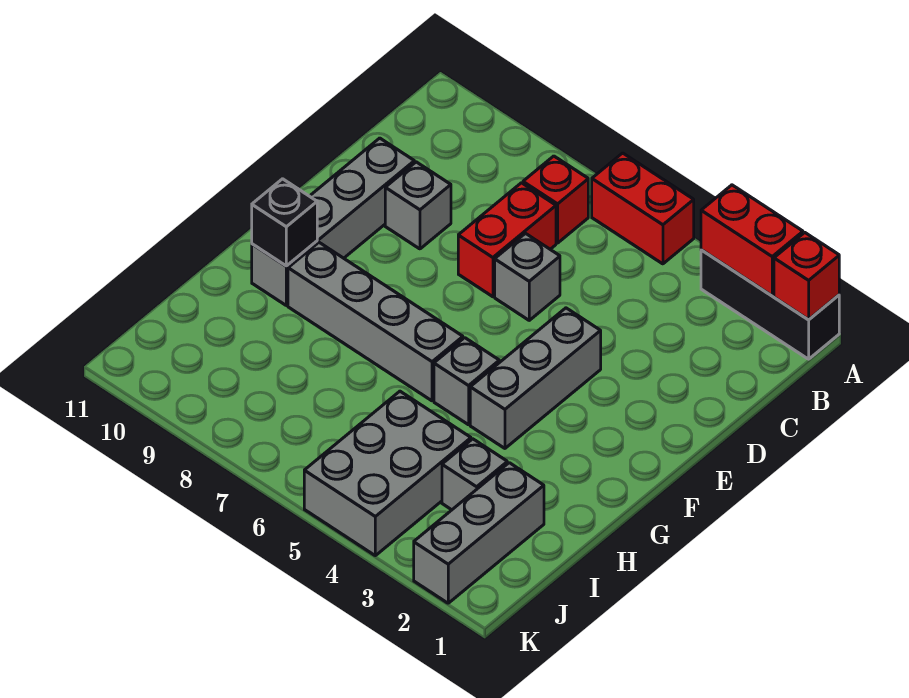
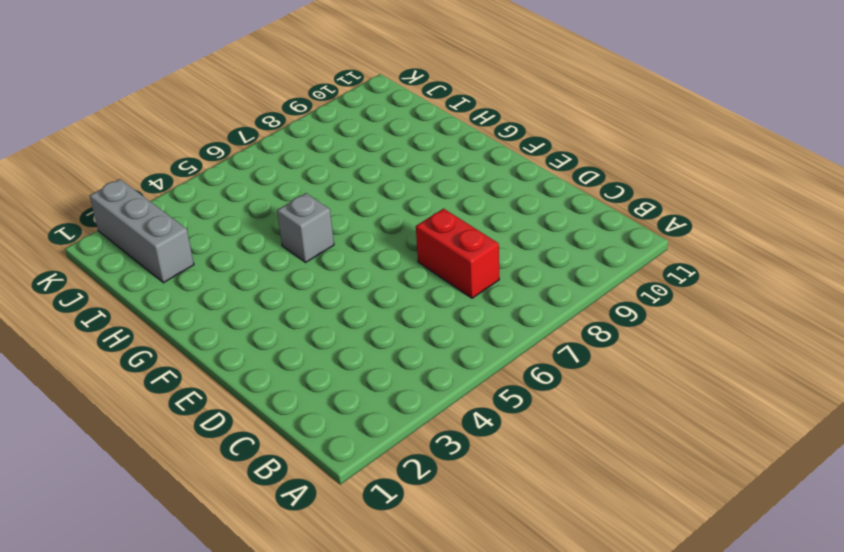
none -> black brick A1:A3 level 1
none -> red brick A5:A6 level 1
none -> red brick B7 level 1

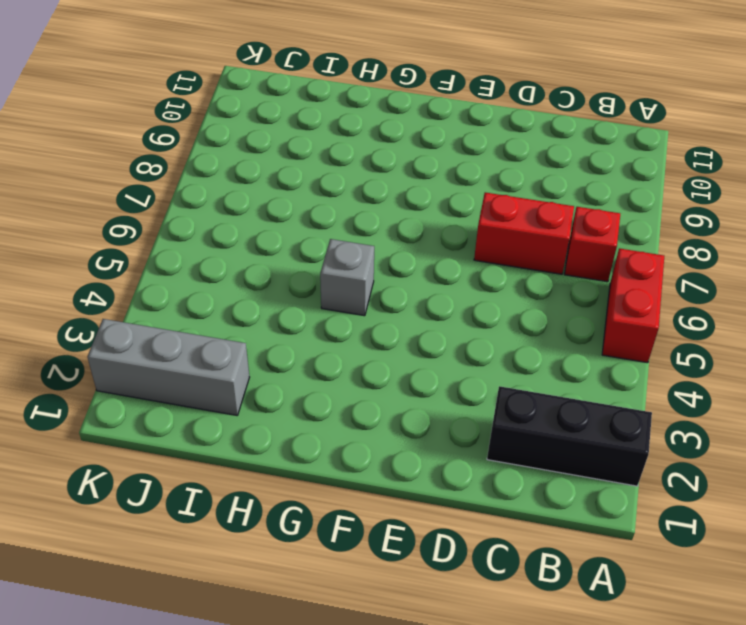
black brick A2:C2 level 1 -> black brick A1:A3 level 1
none -> grey brick D6 level 1
none -> grey brick D9 level 1
none -> grey brick D10:G10 level 1

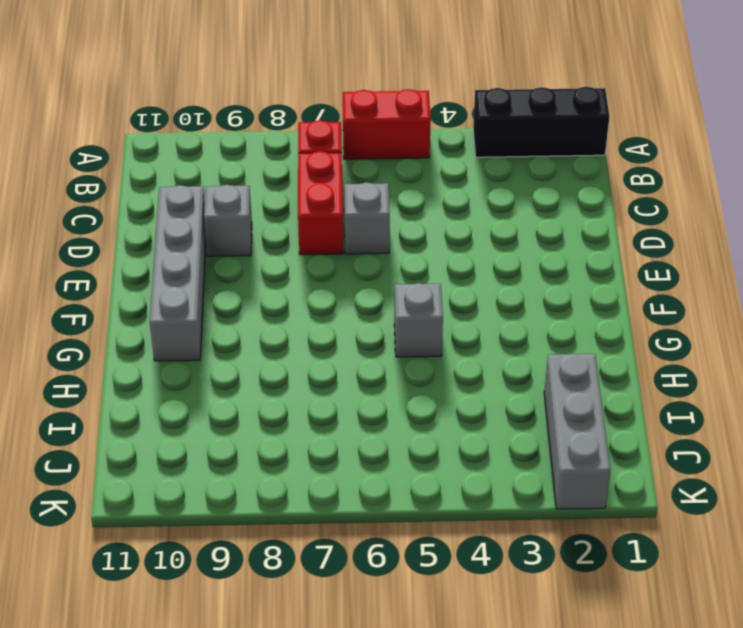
none -> grey brick E4:G4 level 1
none -> grey brick G6:G9 level 1
none -> grey brick I3 level 1

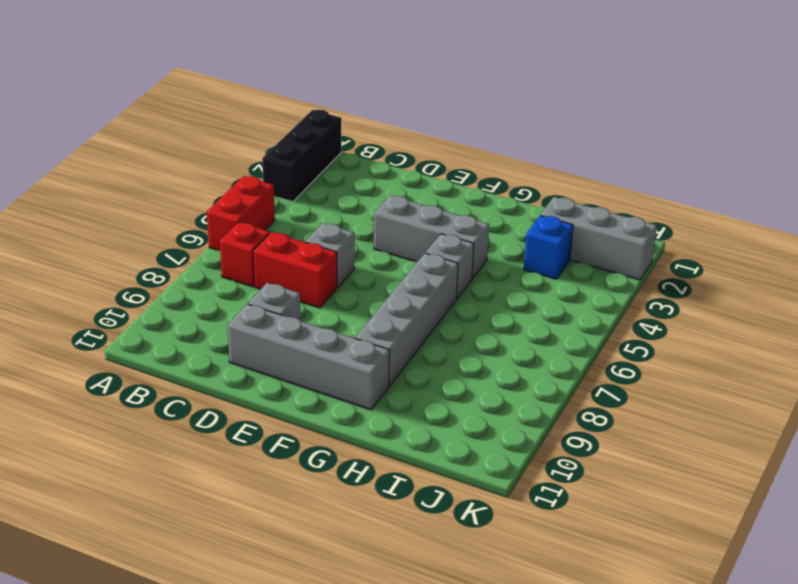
blue brick I3 level 1 -> grey brick I3 level 1
none -> grey brick I4:K5 level 1
none -> red brick A1 level 2
none -> red brick A2:A3 level 2

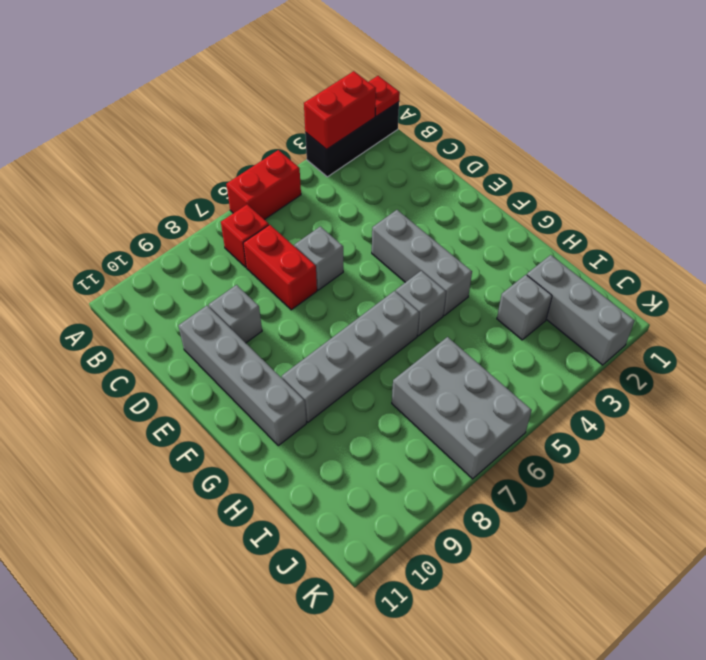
red plate A1 level 2 -> red brick A1 level 2
grey brick I6:K7 level 1 -> grey brick I4:K5 level 1
none -> black brick G10 level 2

